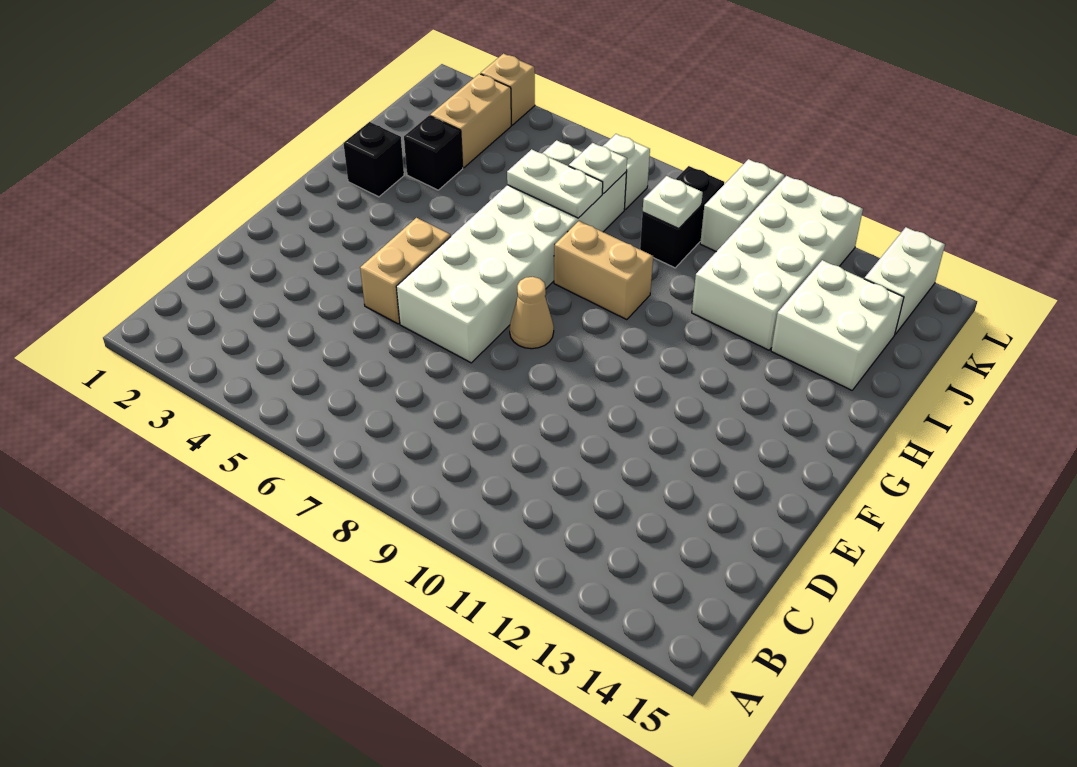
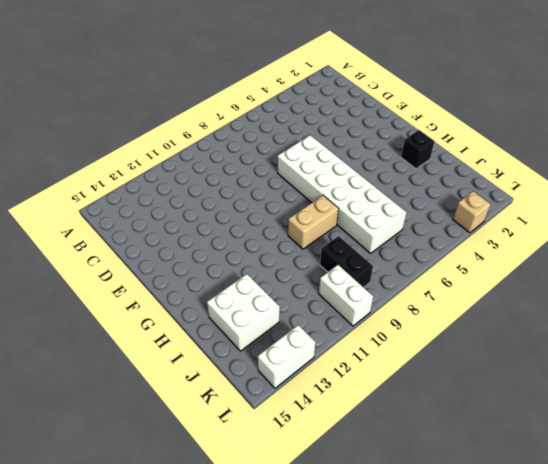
white brick L13:L14 level 1 -> white brick K14:L14 level 1
none -> tan brick E5:F5 level 1
none -> tan cone F8 level 1
none -> black brick I3 level 1

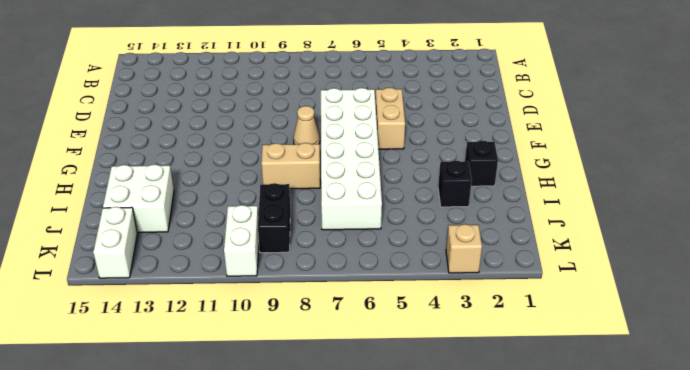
none -> white brick I11:L12 level 1
none -> tan brick J3:K3 level 1
none -> white brick K7 level 1

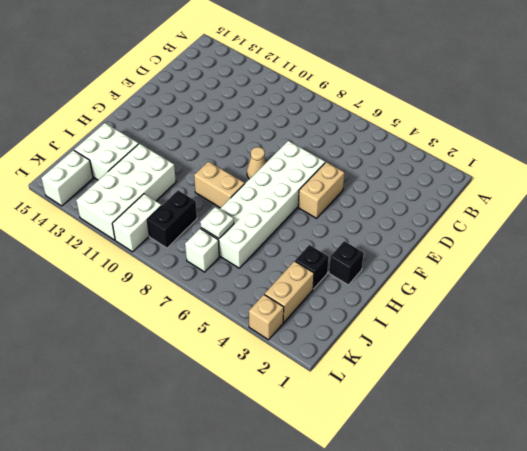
none -> white plate I6:I7 level 2
none -> white plate J9 level 2

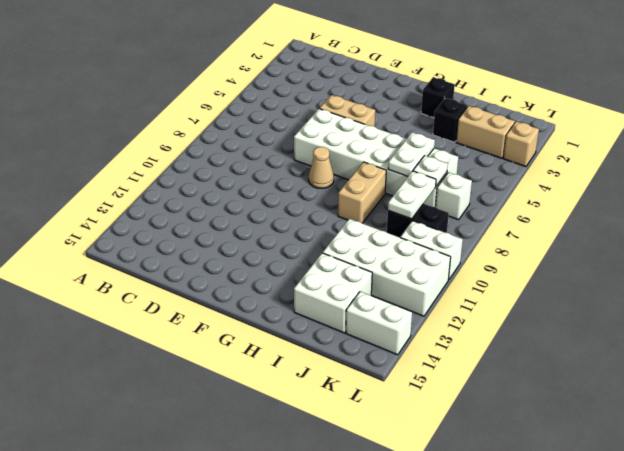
white plate J8:J9 level 2 -> white plate J9 level 2

